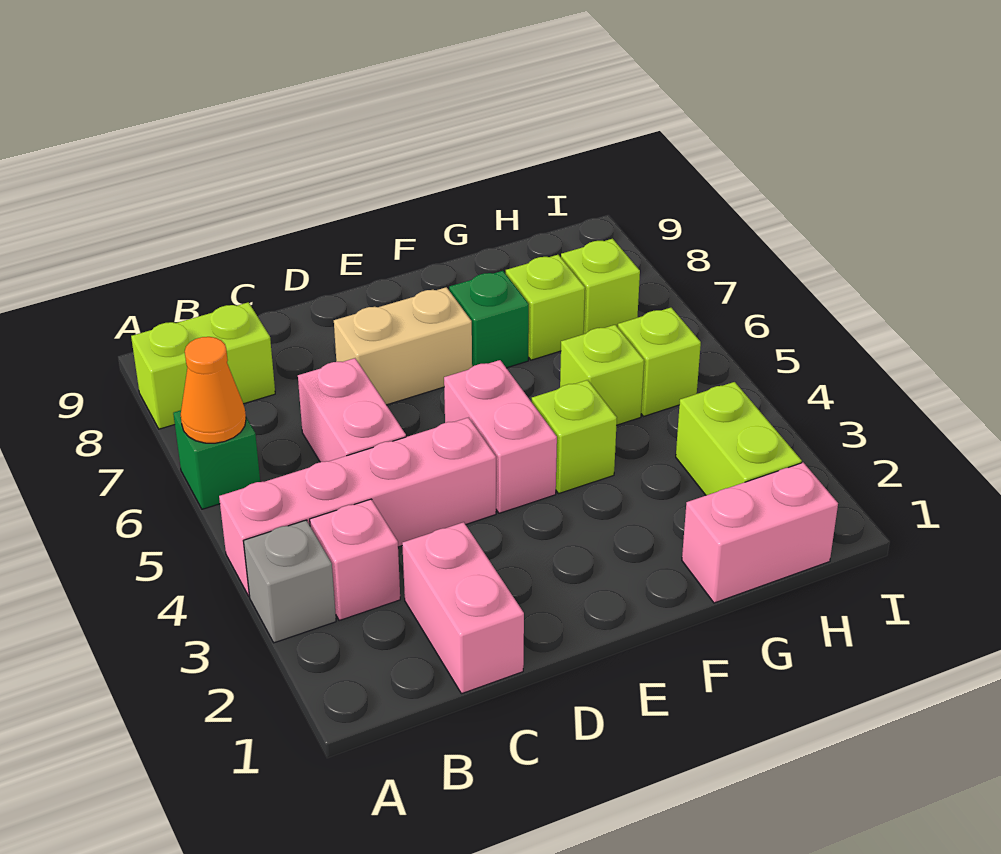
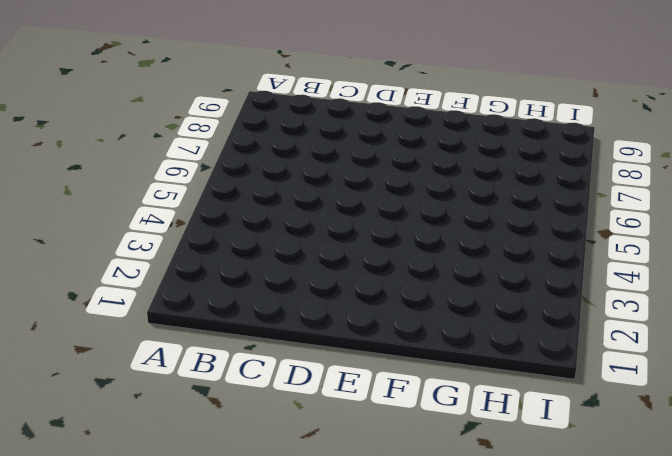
none -> grey brick A3 level 1
none -> pink brick A4:D4 level 1
none -> green brick A6 level 1

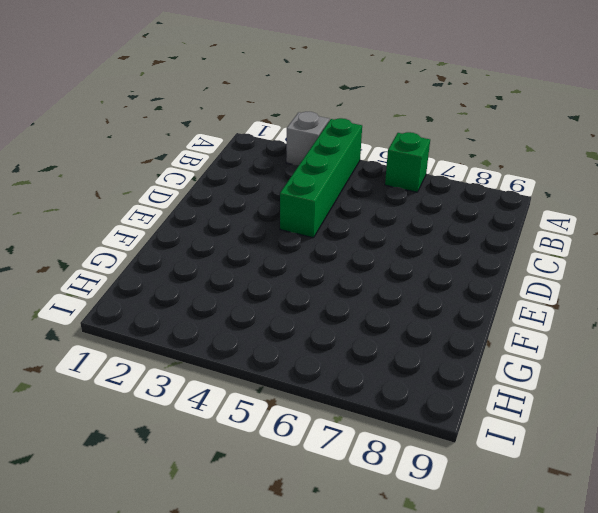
green brick A4:D4 level 1 -> pink brick A4:D4 level 1
none -> lime brick A8:B8 level 1
none -> pink brick B3 level 1
none -> pink brick C1:C2 level 1

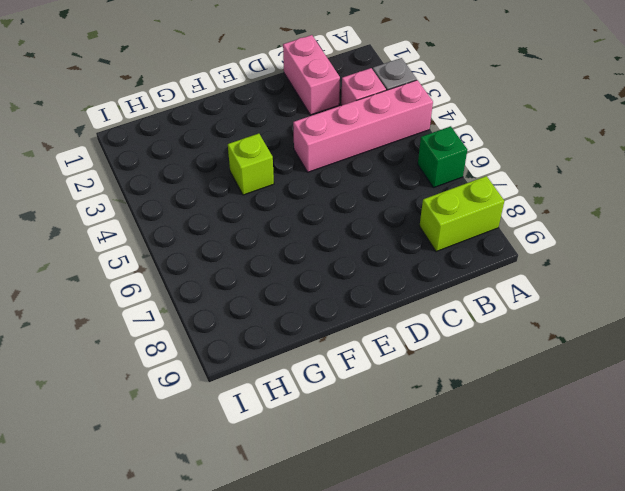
none -> pink brick C5:C6 level 1
none -> tan brick D7:E7 level 1
none -> pink brick E4:E5 level 1

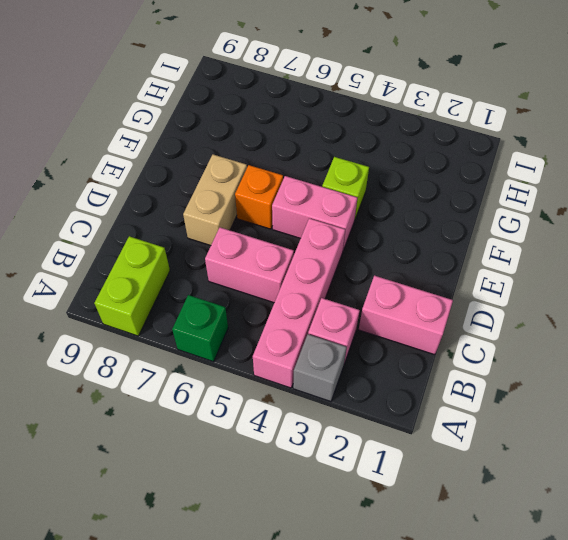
orange brick E6 level 1 -> none
none -> green brick F7 level 1
none -> pink brick G1:H1 level 1
none -> lime brick G5 level 1

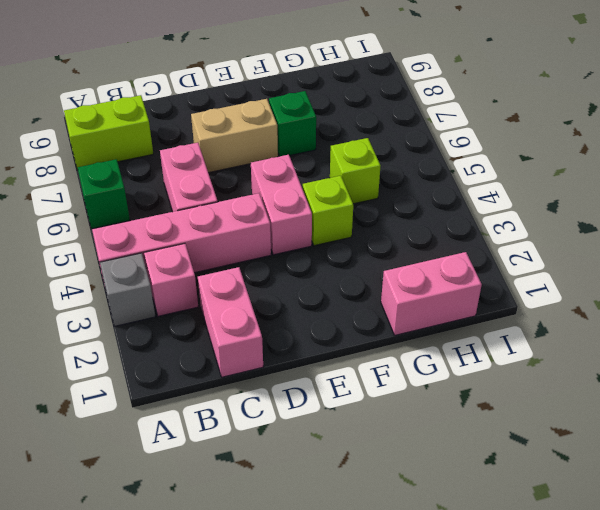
none -> lime brick G7 level 1
none -> lime brick H2:H3 level 1
none -> lime brick H5 level 1

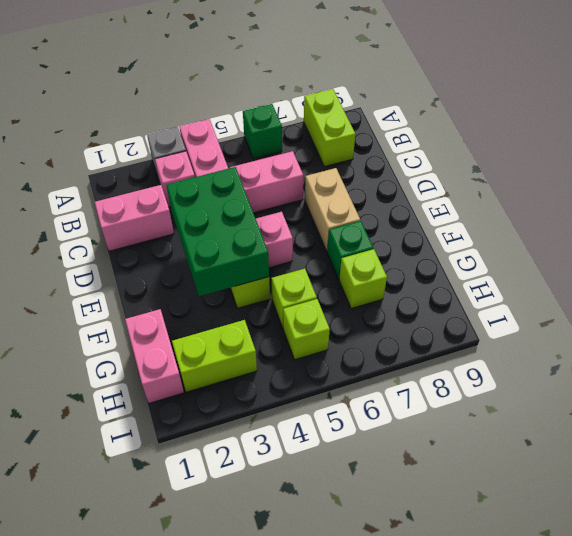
green brick D3:F4 level 2 -> none
none -> lime brick H7 level 1
none -> orange cone A6 level 2

